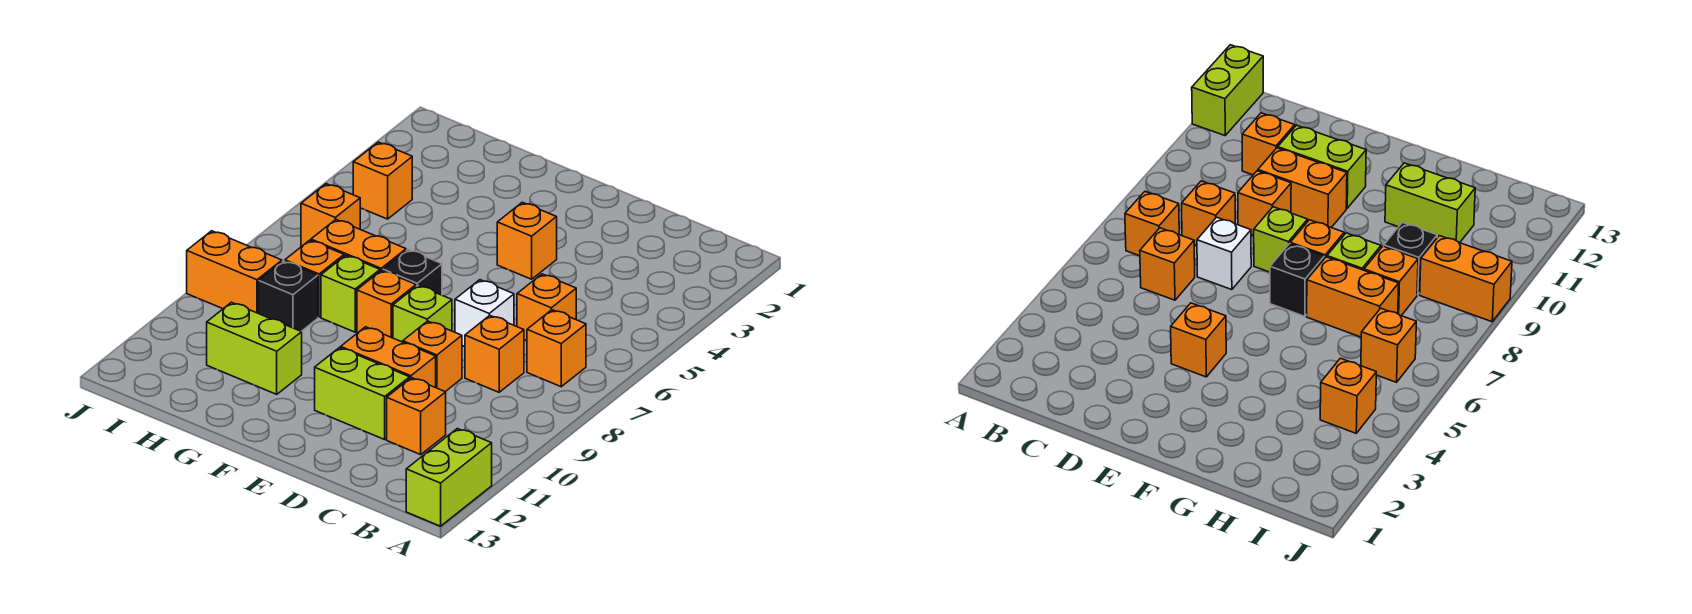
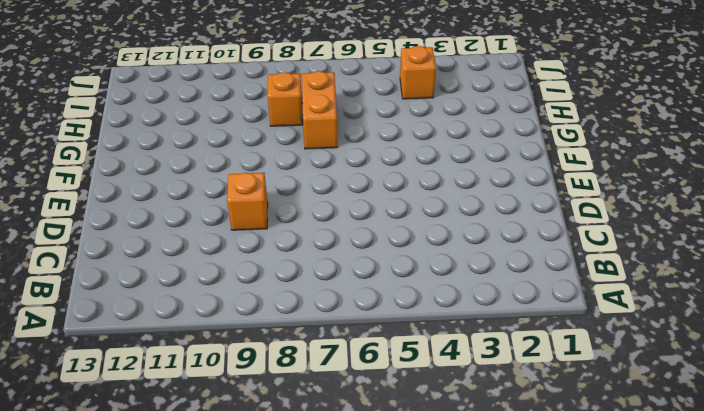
none -> lime brick A12:A13 level 1
none -> orange brick B7 level 1
none -> orange brick C6 level 1

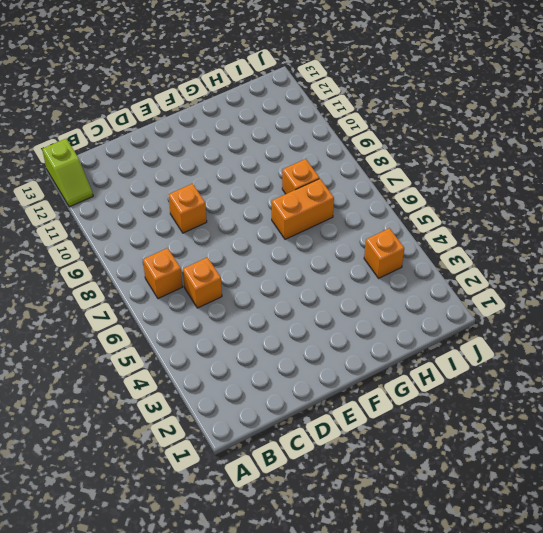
lime slope A12:A13 level 1 top 13 -> lime brick A12:A13 level 1
none -> orange brick C8 level 1
none -> orange brick C11 level 1
none -> white brick D7 level 1

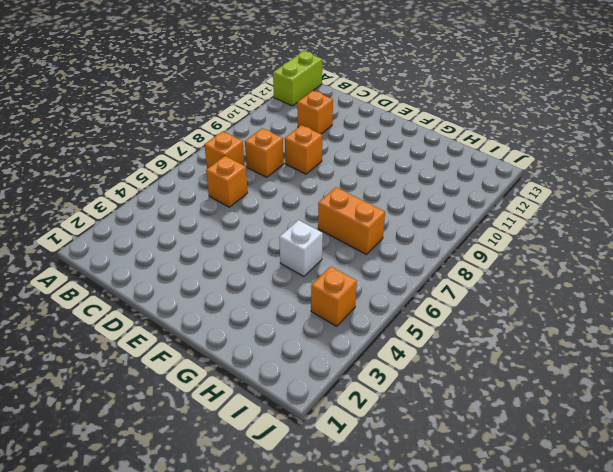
white brick G5 level 1 -> white brick D7 level 1
none -> orange brick D10:E10 level 1
none -> lime brick D11:E11 level 1
none -> orange brick E4 level 1

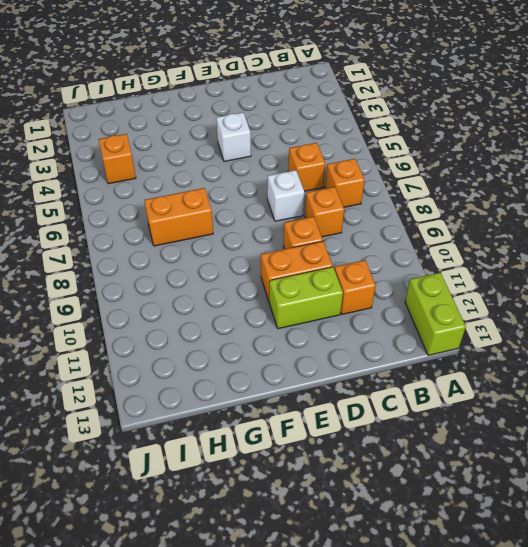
white brick E4 level 1 -> orange brick E4 level 1
none -> lime brick E8 level 1
none -> black brick F7 level 1
none -> orange brick F8 level 1

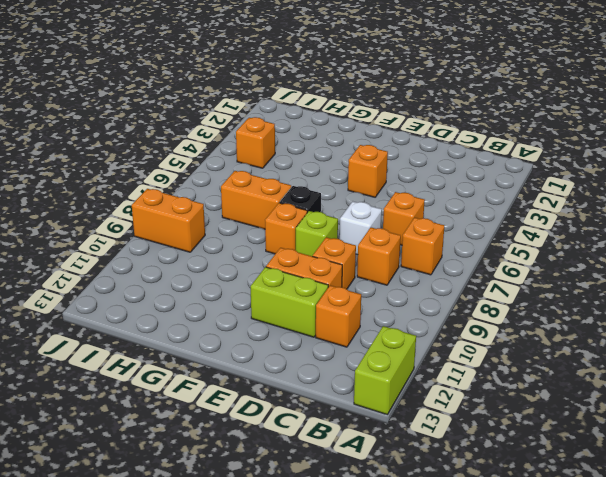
none -> lime brick G8 level 1
none -> lime brick G11:H11 level 1
none -> orange brick H8 level 1

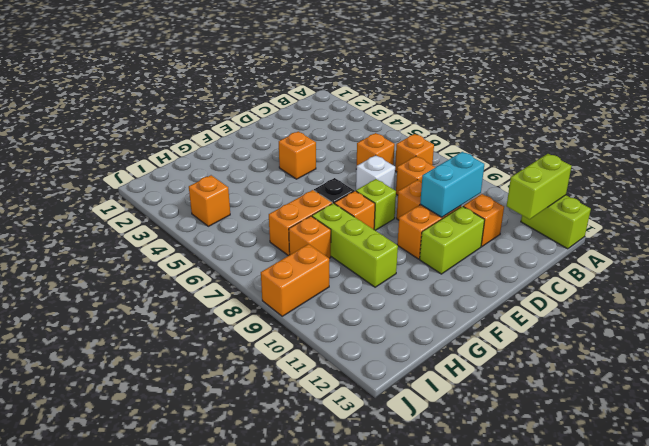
lime brick A12:B12 level 2 -> lime brick G11:H11 level 1
cyan brick C10:D10 level 2 -> none
lime brick G8:G10 level 1 -> lime brick G8 level 1
none -> black brick H9 level 1
none -> orange brick I6 level 1

